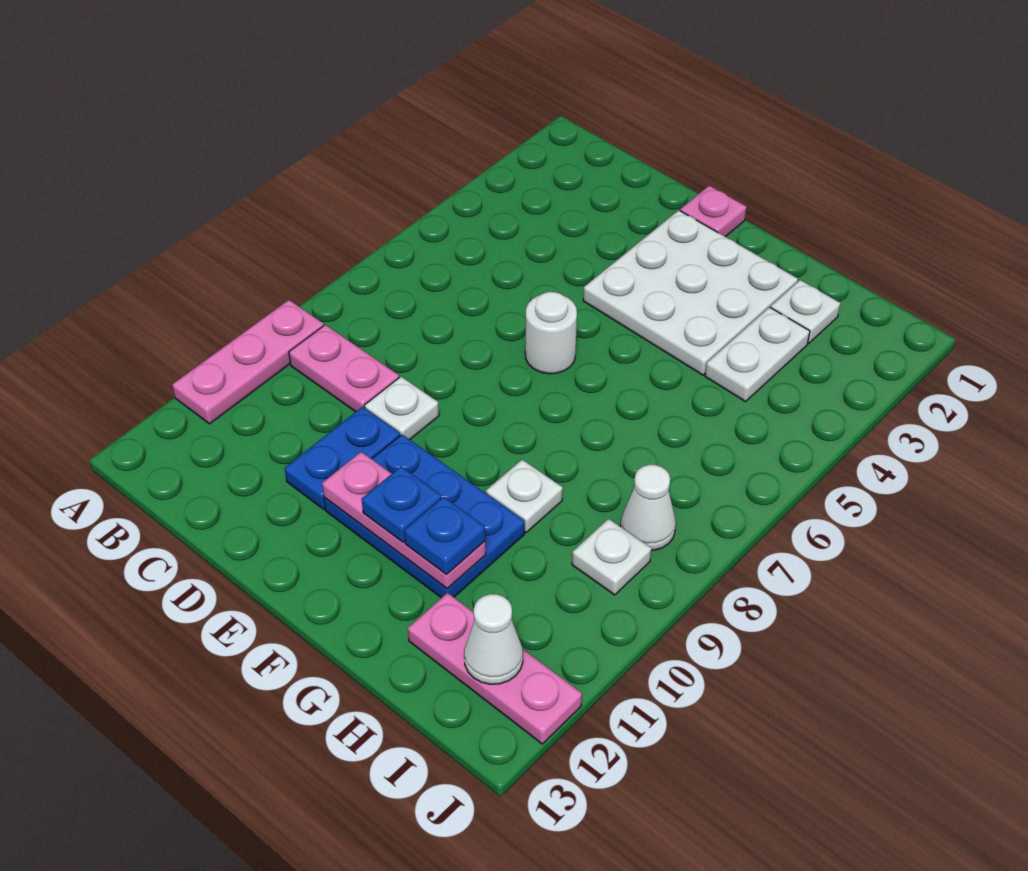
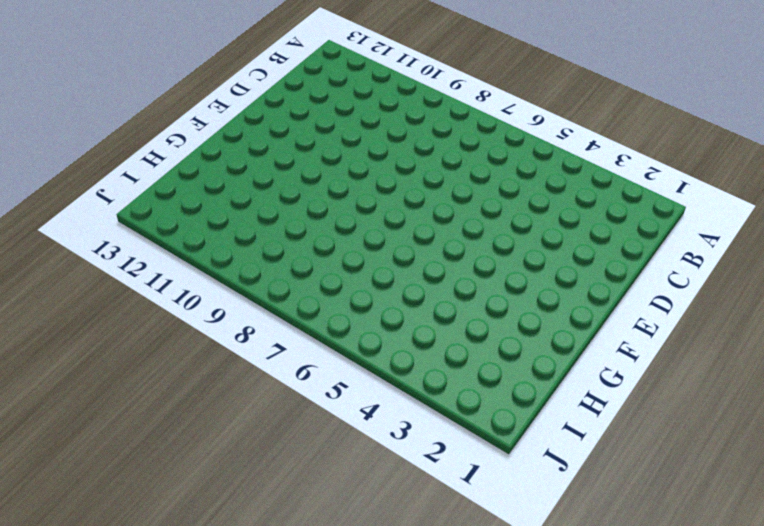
none -> pink plate A9:A11 level 1
none -> pink plate B9:C9 level 1
none -> white plate D9 level 1

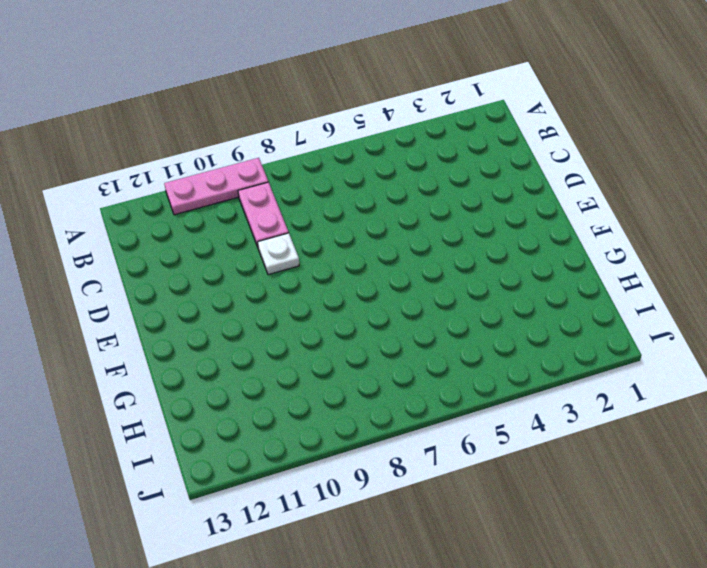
none -> blue plate D10:D11 level 1
none -> pink plate E1 level 1
none -> white plate E2:G4 level 1

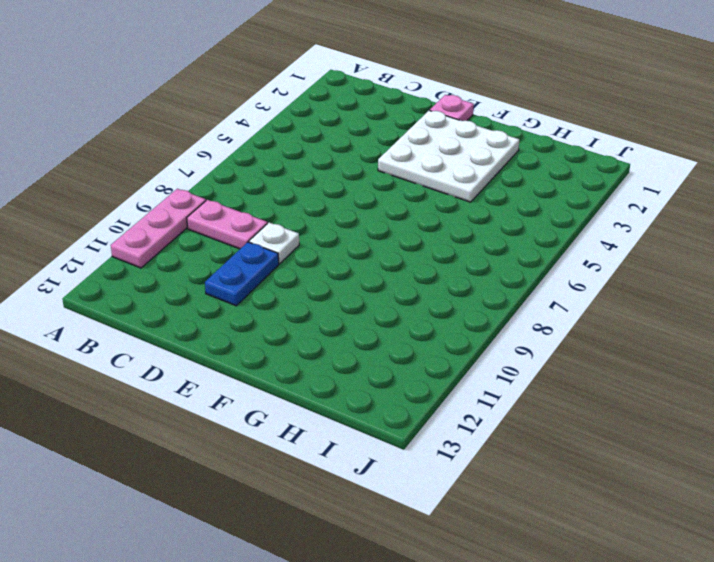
none -> white round brick E6 level 1
none -> blue plate E10:G11 level 1
none -> white plate G9 level 1

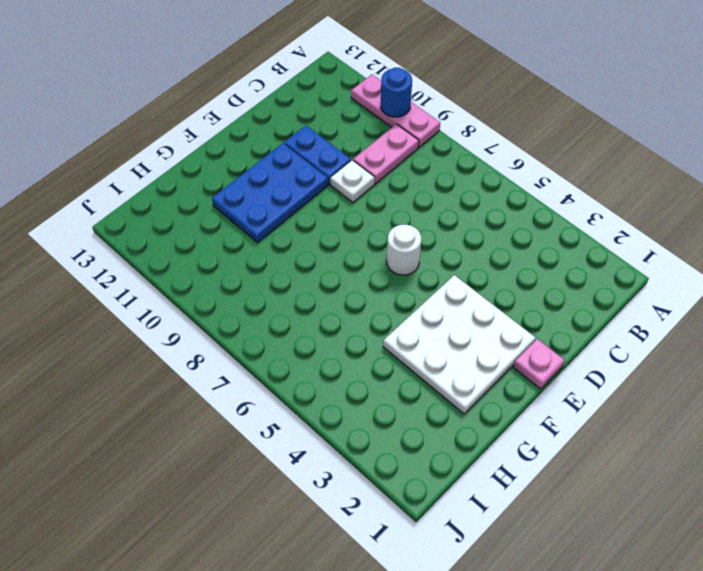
blue round brick A10 level 2 -> none
none -> white plate G9 level 1
none -> white plate H2 level 1
none -> white plate H3:H4 level 1

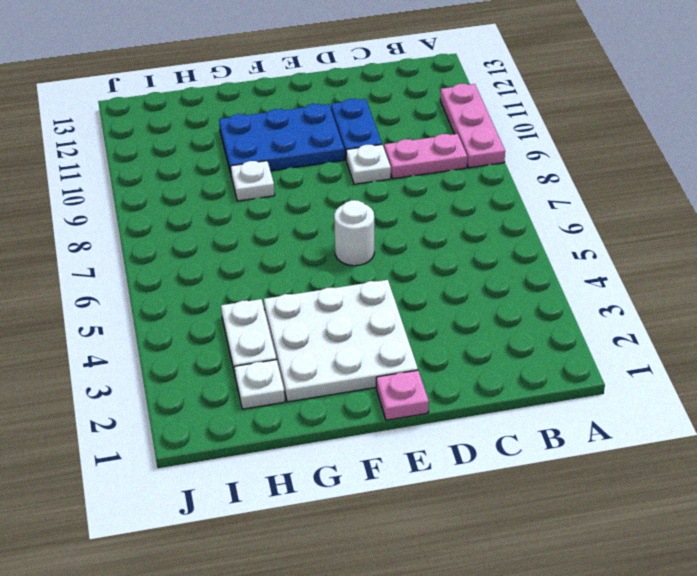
none -> pink plate H12:J12 level 1
none -> white cone I8 level 1
none -> white plate I9 level 1

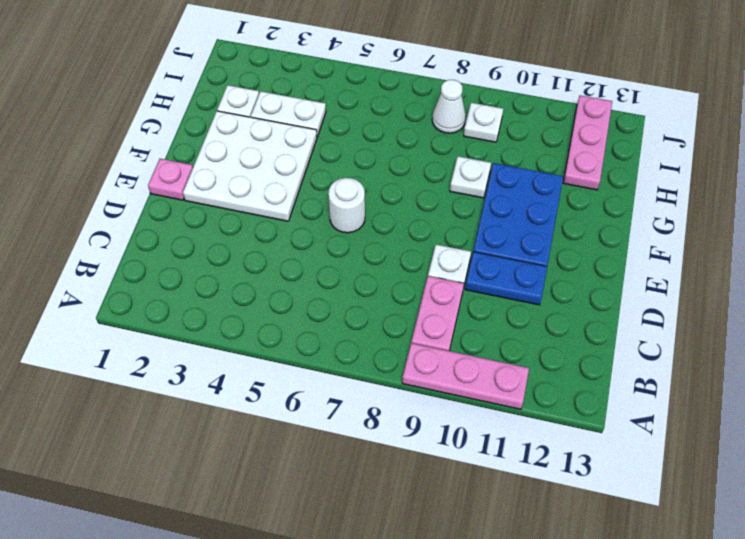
none -> pink plate E11:G11 level 2
none -> white cone I12 level 2
none -> blue plate F11 level 3

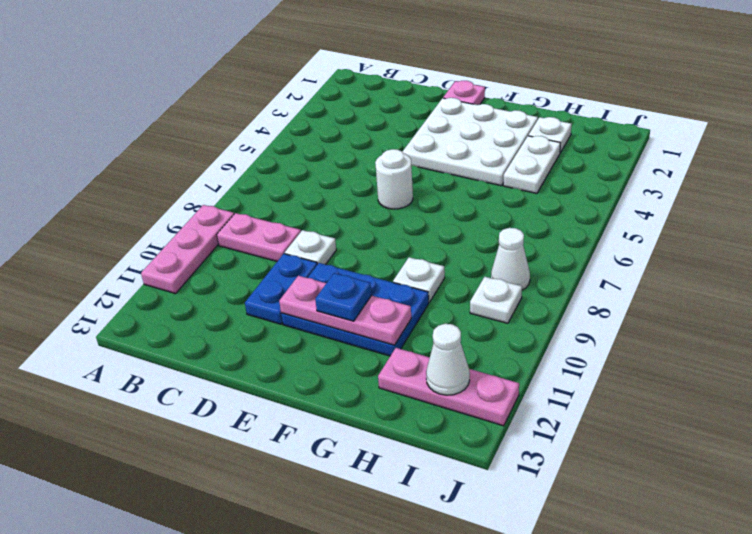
none -> blue plate G11 level 3

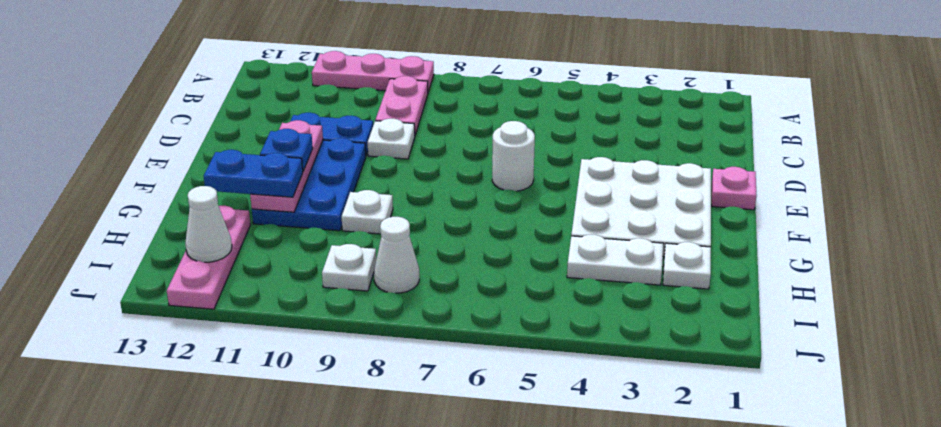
blue plate G11:G12 level 3 -> blue plate G11 level 3

